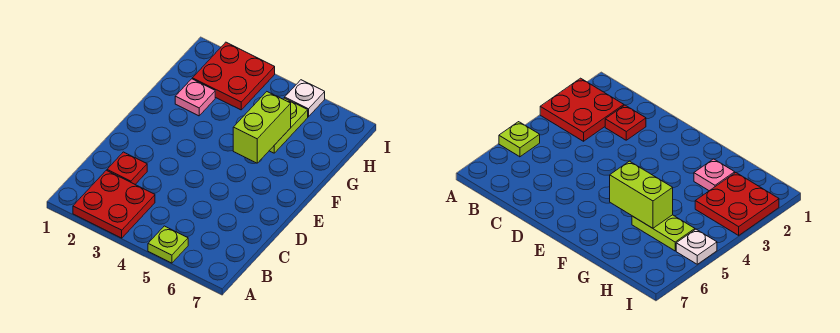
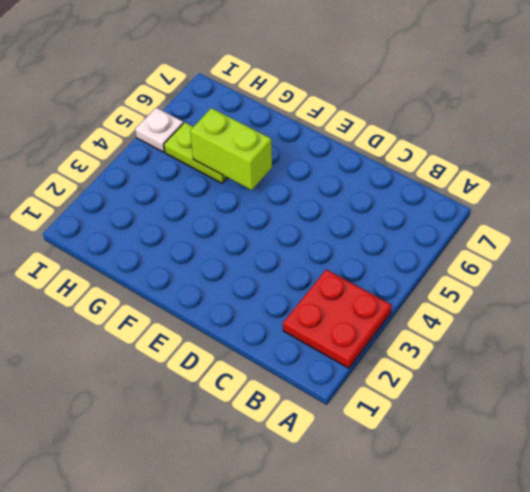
none -> lime plate A5 level 1
none -> red plate C2 level 1

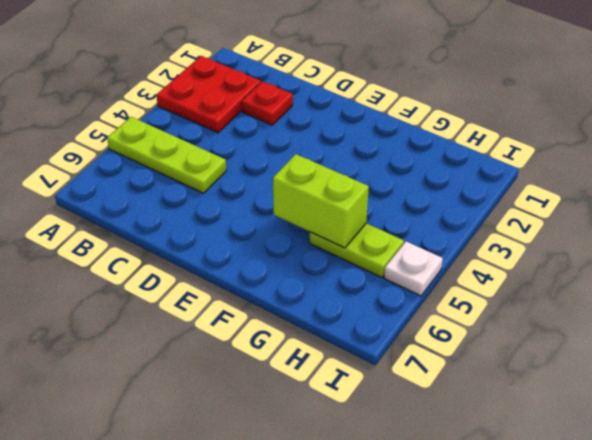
lime plate A5:C5 level 1 -> lime plate A5 level 1
none -> pink plate G2 level 1
none -> red plate H2:I3 level 1

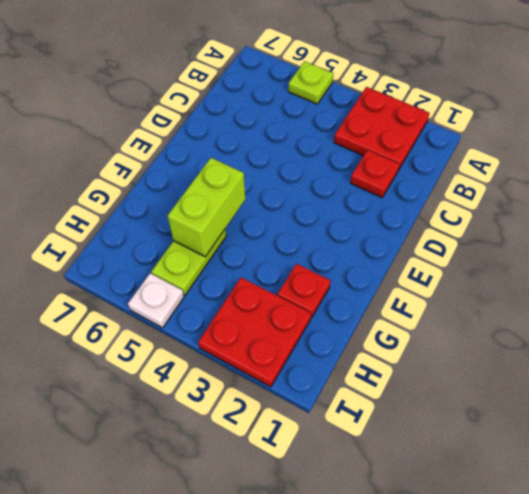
red plate G2 level 1 -> pink plate G2 level 1

